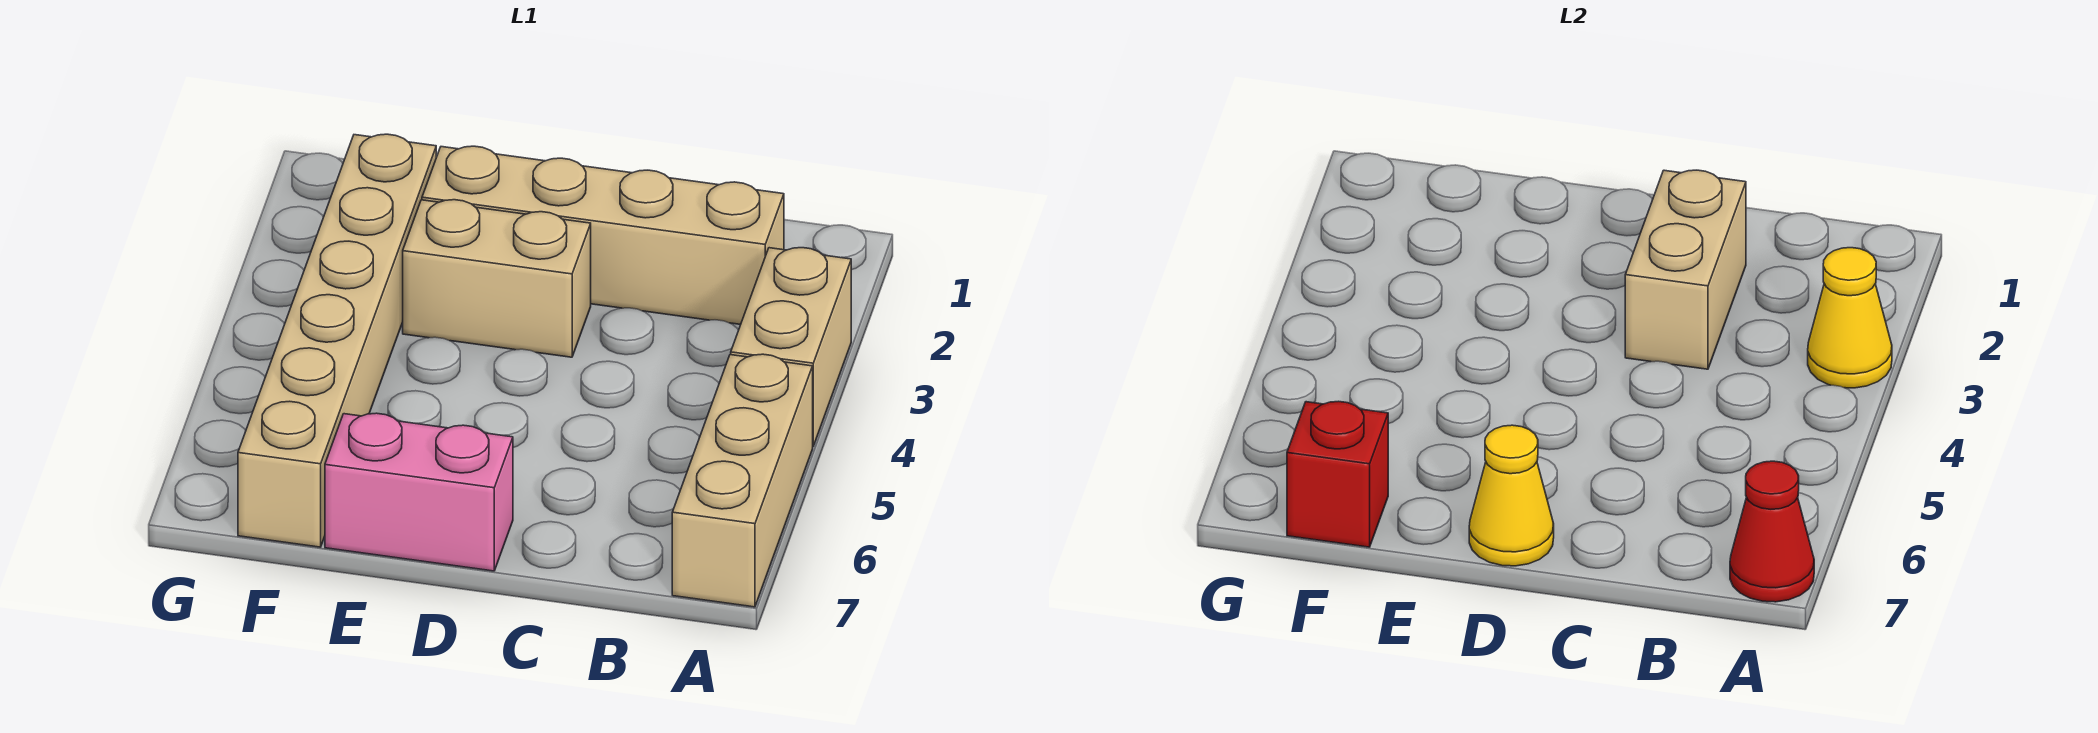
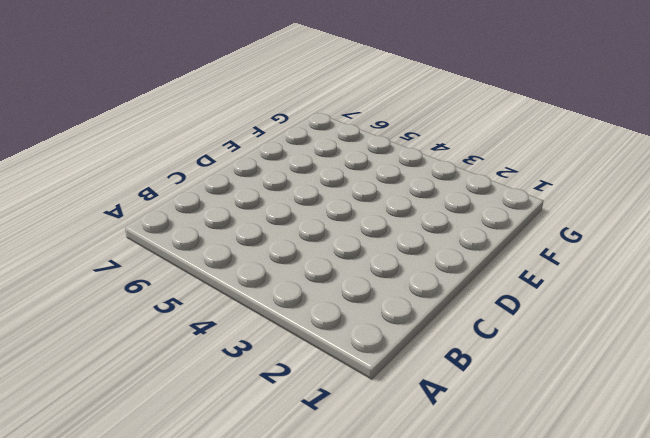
none -> tan brick A3:A4 level 1
none -> tan brick A5:A7 level 1

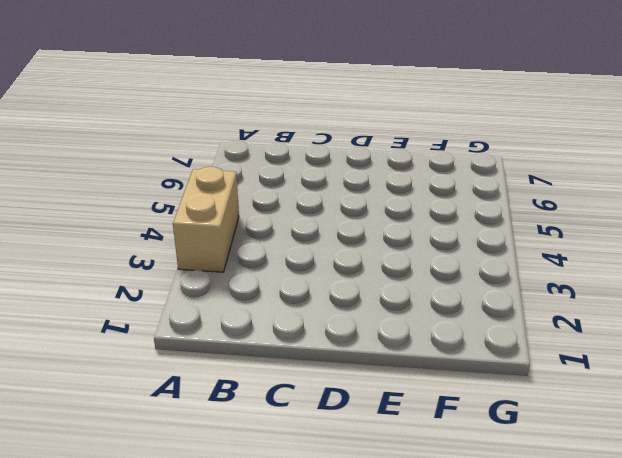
none -> tan brick A5:A7 level 1
none -> tan brick B2:E2 level 1

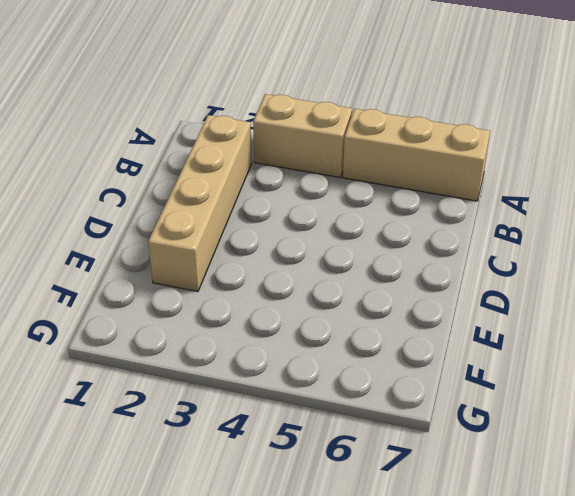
none -> tan brick D3:E3 level 1
none -> pink brick D7:E7 level 1

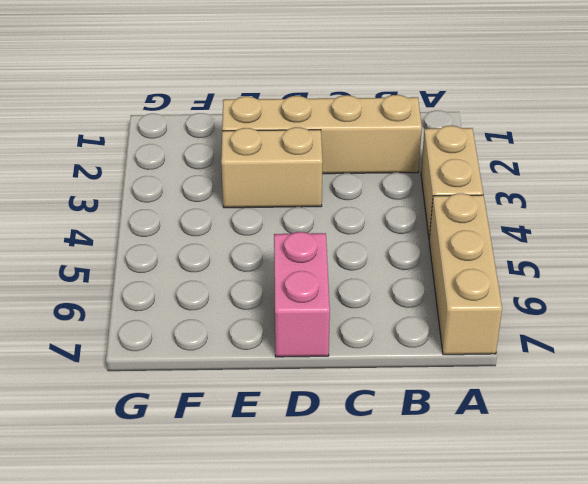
pink brick D6:D7 level 1 -> pink brick D7:E7 level 1
none -> tan brick F2:F7 level 1
none -> yellow cone A3 level 2

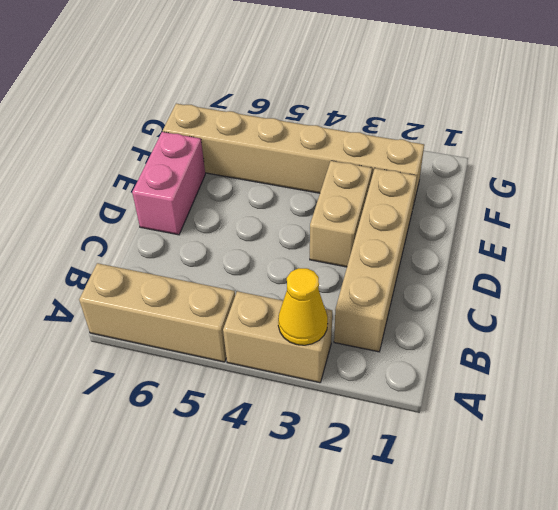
none -> red cone A7 level 2
none -> tan brick C2:C3 level 2

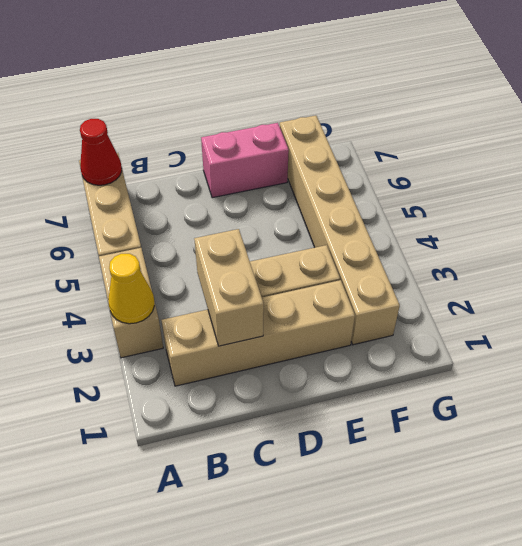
none -> yellow cone D7 level 2
none -> red brick F7 level 2

